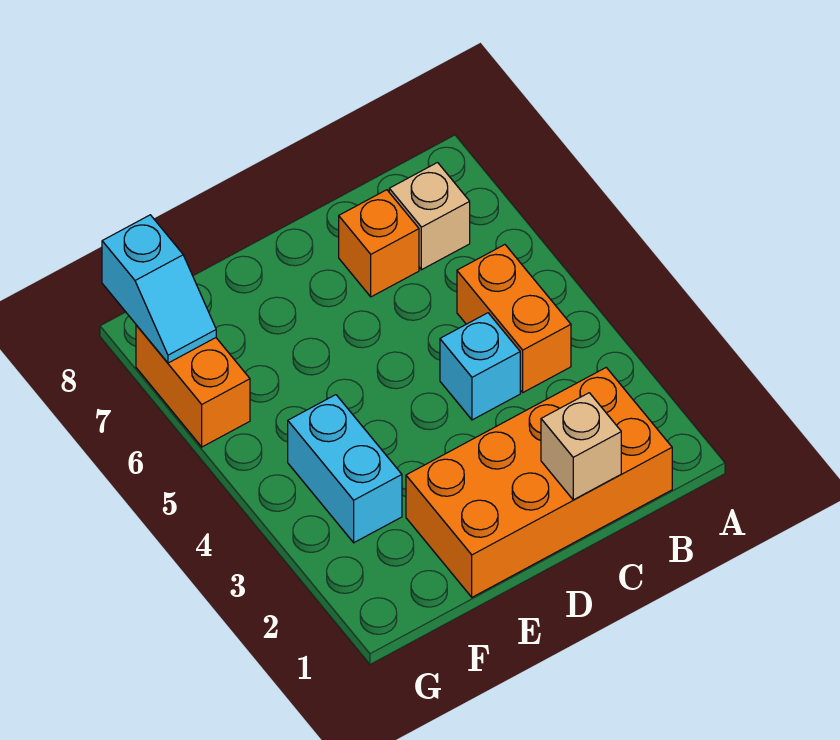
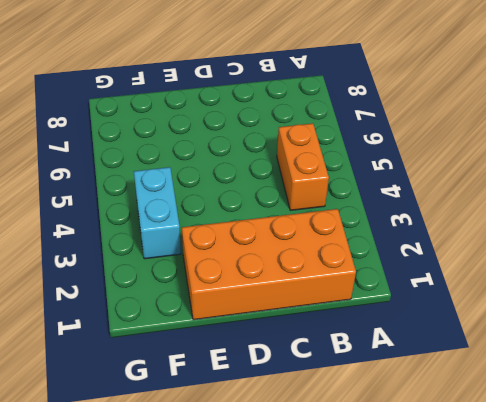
none -> tan brick B7 level 1
none -> cyan brick C4 level 1

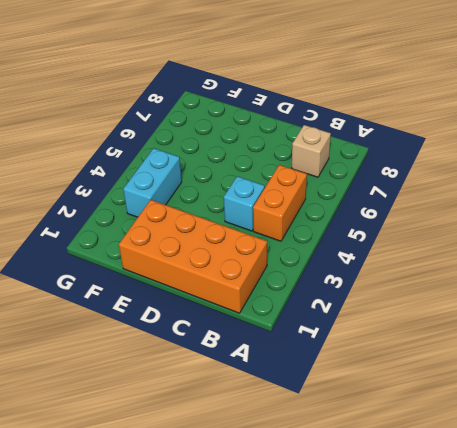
none -> orange brick C7 level 1
none -> orange brick G6:G7 level 1

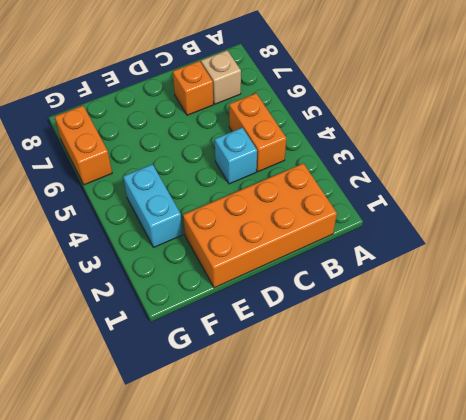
none -> tan brick C1 level 2
none -> cyan slope G7:G8 level 2 top 8

